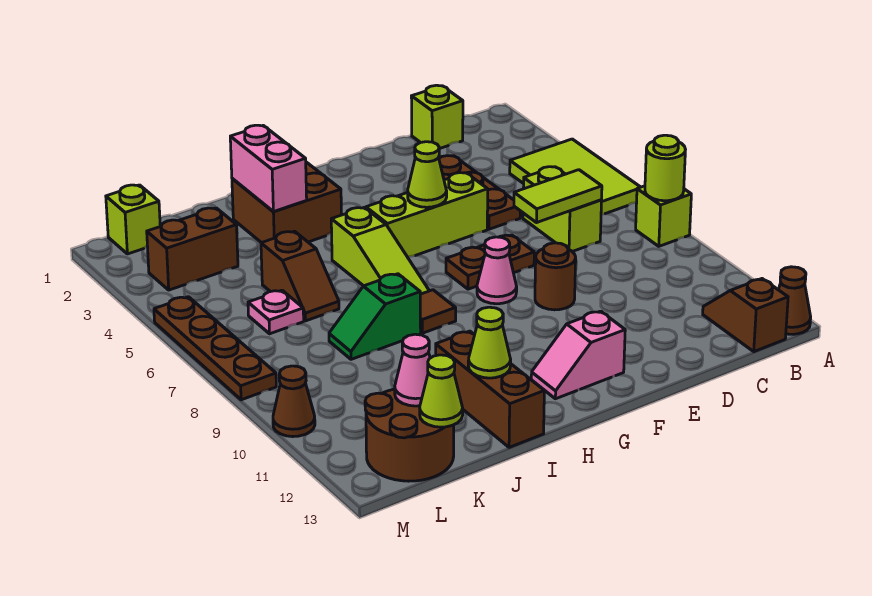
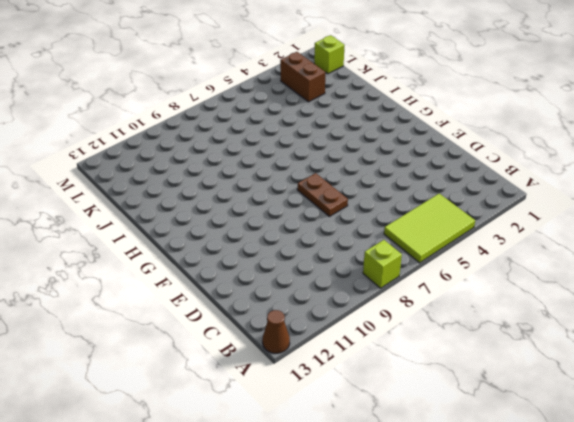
none -> brown slope B12:B13 level 1 top 13
none -> lime brick C1 level 1
none -> lime brick C6:C7 level 1
none -> brown plate D3:D5 level 1

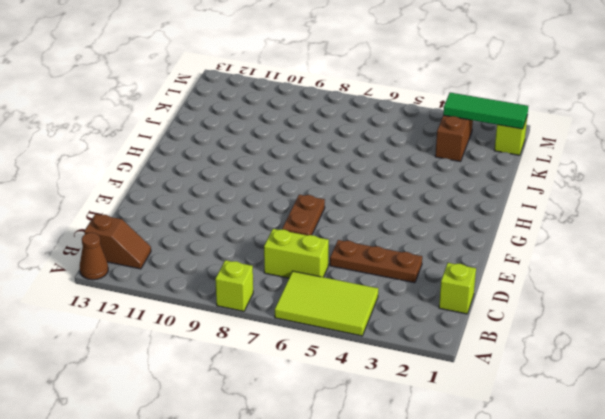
green tile L1:L3 level 2 -> none
none -> lime brick E5:G5 level 1
none -> brown round brick E9 level 1
none -> pink cone F8 level 1
none -> pink slope F12:G12 level 1 top F

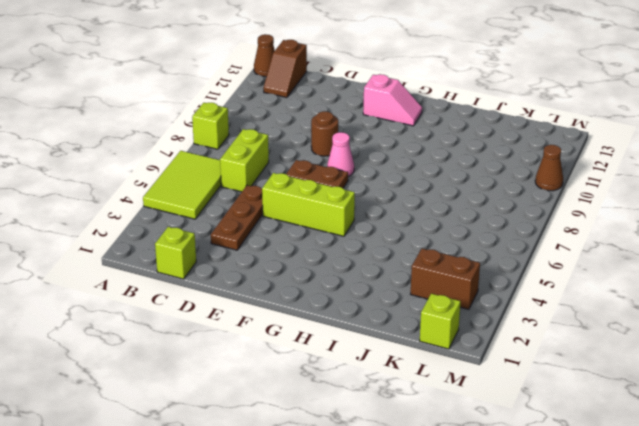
none -> brown brick H2:I3 level 1
none -> lime slope H5:H7 level 1 top 5
none -> brown tile H8 level 1
none -> green slope I8:J8 level 1 top I

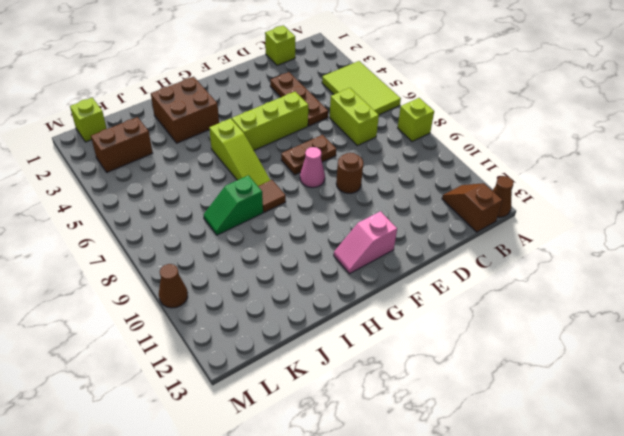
none -> brown brick I11:I13 level 1
none -> brown slope J5:J6 level 1 top 5
none -> pink plate K6 level 1
none -> brown round brick K12:L13 level 1

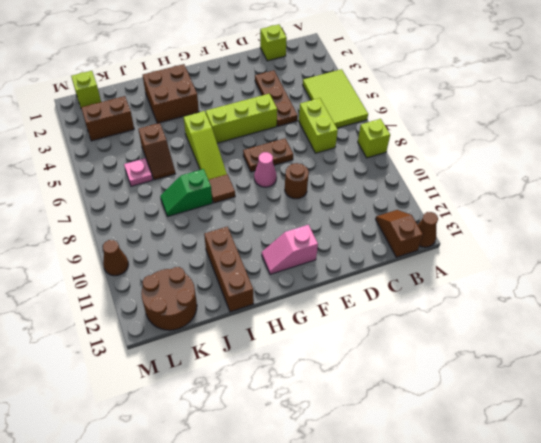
none -> brown plate M5:M8 level 1
none -> lime round brick A8 level 2
none -> lime tile C7:D7 level 2
none -> lime cone F5 level 2

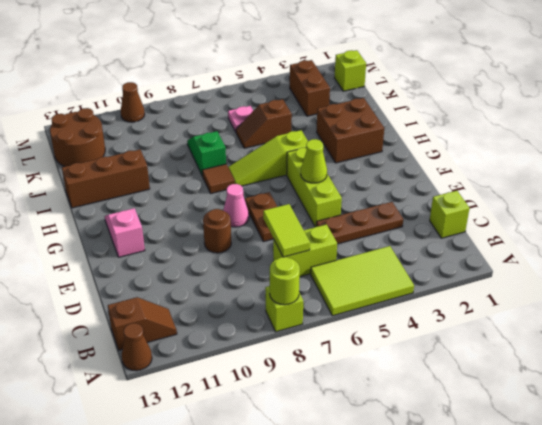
none -> brown plate M5:M8 level 1
none -> pink brick I2:I3 level 2
none -> lime cone I12 level 2
none -> pink cone K12 level 2

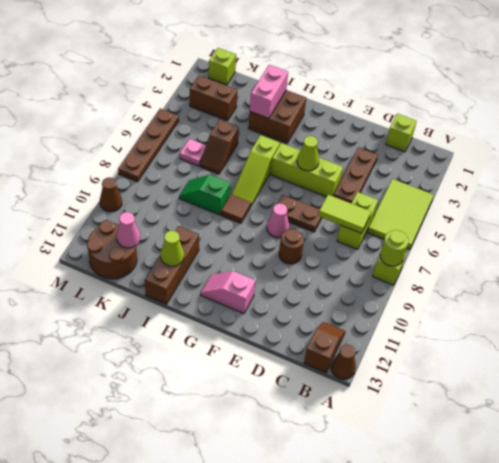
none -> lime cone K13 level 2

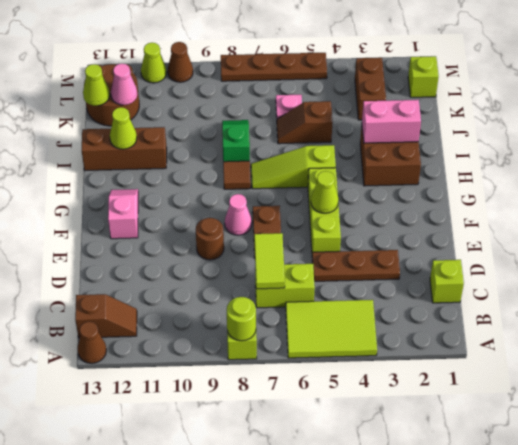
lime cone M11 level 1 -> none

